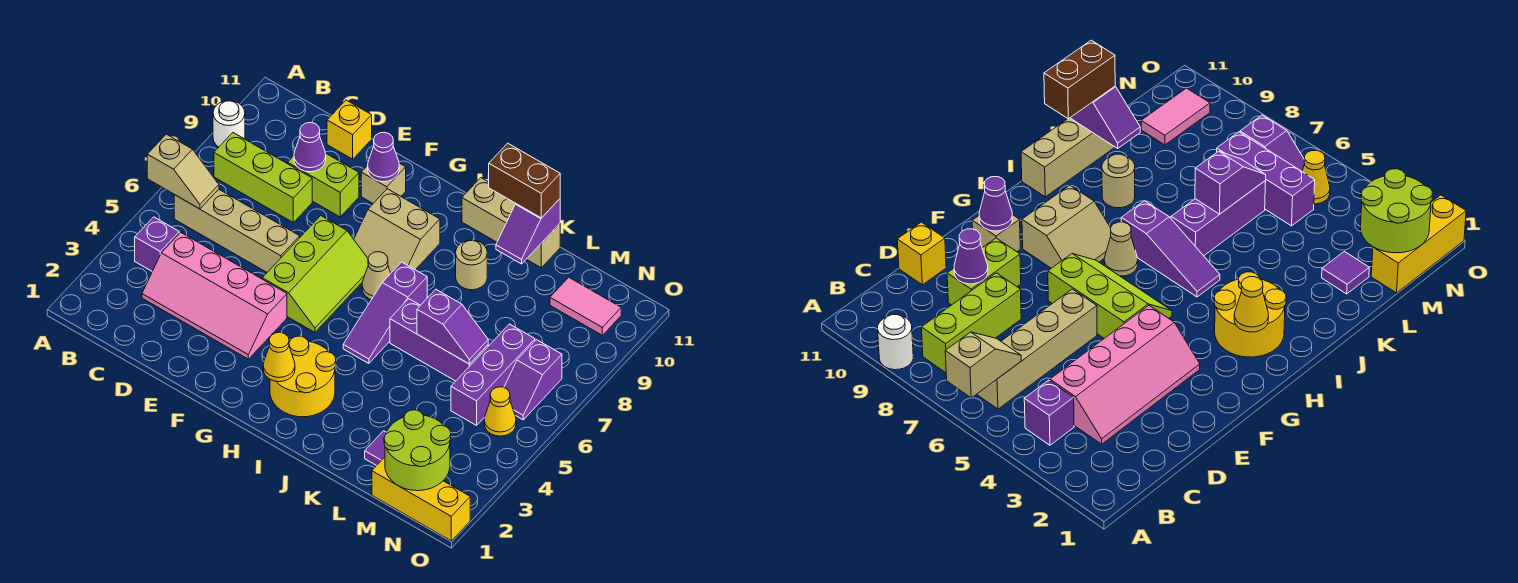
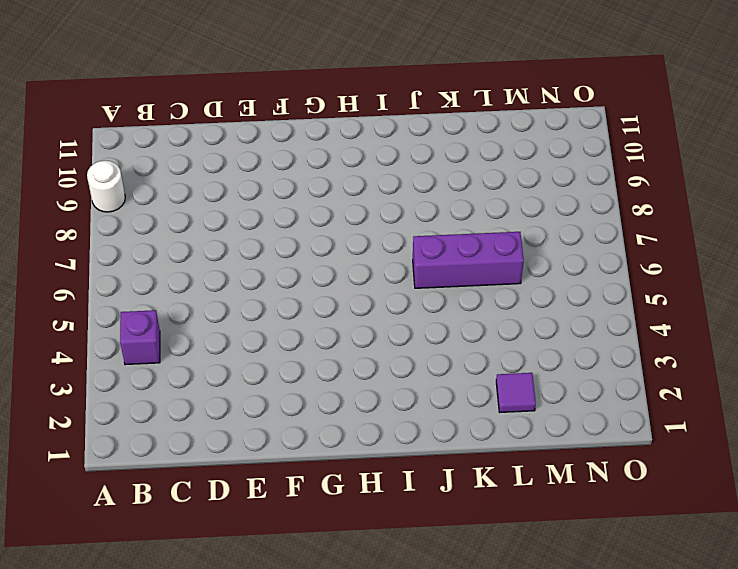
none -> tan brick B6:E6 level 1
none -> lime brick B8:D8 level 1
none -> pink slope C3:F4 level 1 top 4
none -> lime brick D9:E9 level 1

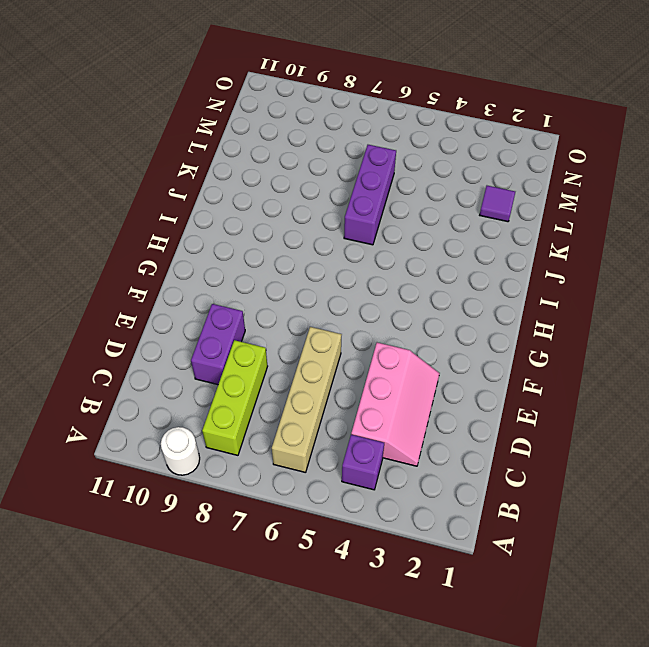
pink slope C3:E4 level 1 top 4 -> pink slope C3:F4 level 1 top 4
purple brick D9:E9 level 1 -> lime brick D9:E9 level 1
none -> yellow brick D11 level 1
none -> lime slope F5:G7 level 1 top F
none -> tan brick F10 level 1
none -> tan slope G8:H9 level 1 top 9

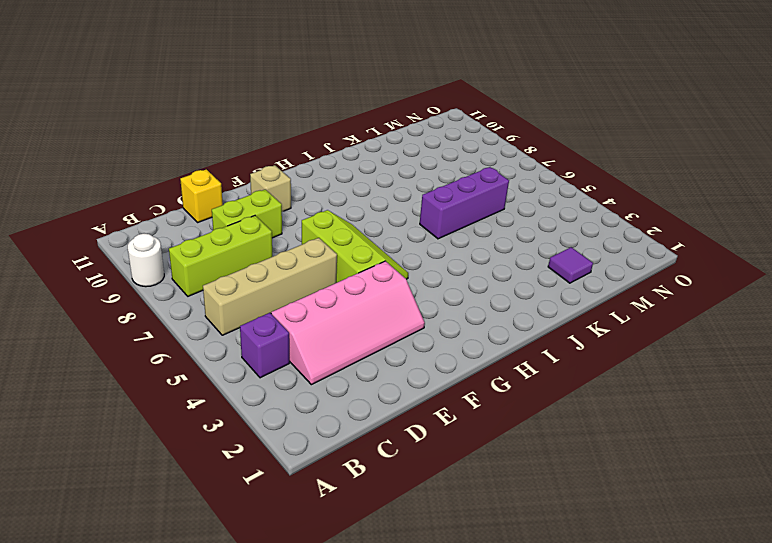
none -> tan slope G8:H9 level 1 top 9
none -> yellow round brick H2:I3 level 1
none -> tan cone H7 level 1
none -> purple slope I5:I7 level 1 top 7

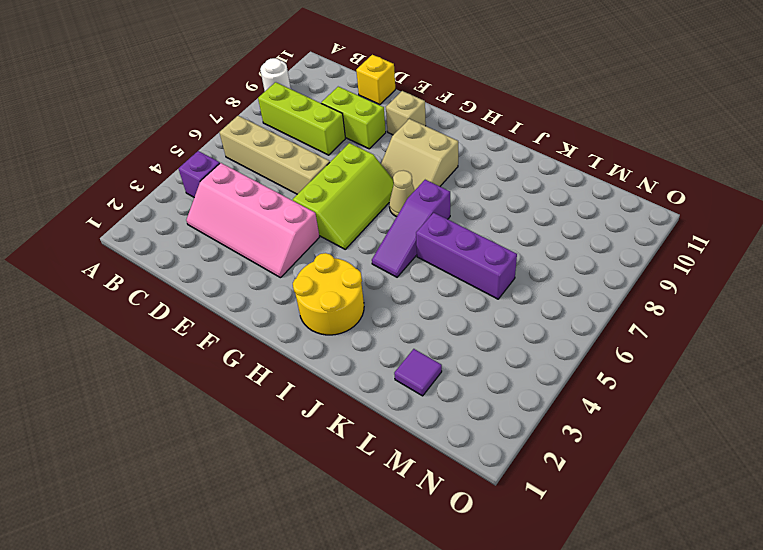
none -> tan brick I11:K11 level 1
none -> tan round brick J9 level 1
none -> yellow brick M1:O1 level 1
none -> purple brick M5:M7 level 1

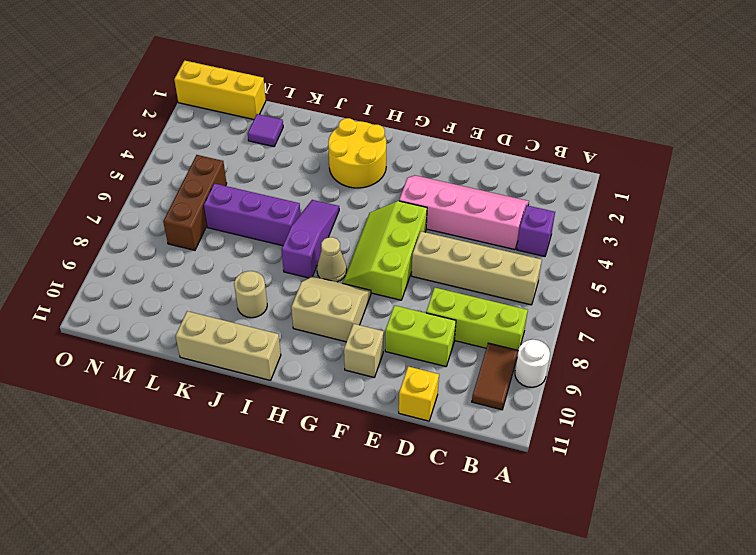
brown tile B9:B10 level 1 -> none
brown brick M5:M7 level 1 -> purple brick M5:M7 level 1
none -> pink tile M10:N10 level 1
none -> yellow cone N5 level 1
none -> purple slope N6:N7 level 1 top 7
none -> tan slope A6:B6 level 2 top A

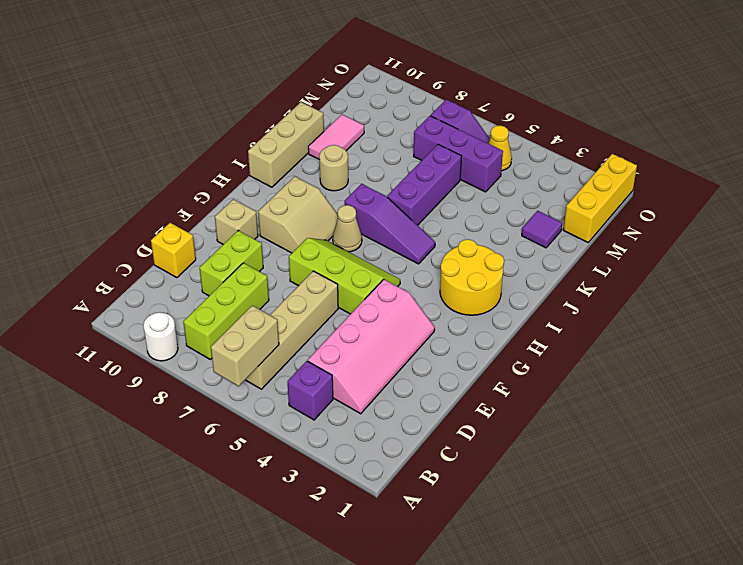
tan brick A6:B6 level 2 -> tan slope A6:B6 level 2 top A
pink tile K10:L10 level 1 -> pink tile M10:N10 level 1
none -> purple cone D9 level 2
none -> purple cone F10 level 2
none -> yellow cone H2 level 2
none -> purple slope K6:L6 level 2 top K

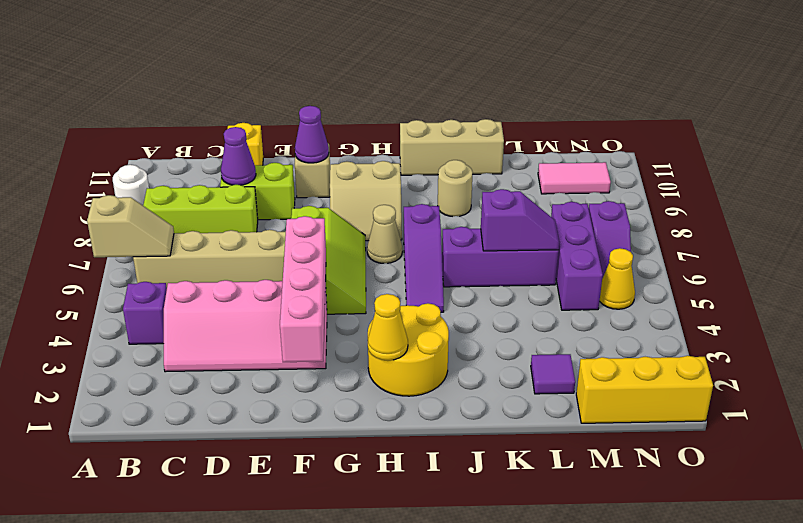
pink brick F2:F5 level 2 -> none
none -> purple slope K10:K11 level 2 top 11
none -> lime round brick M1:N2 level 2
none -> brown brick J11:K11 level 3

